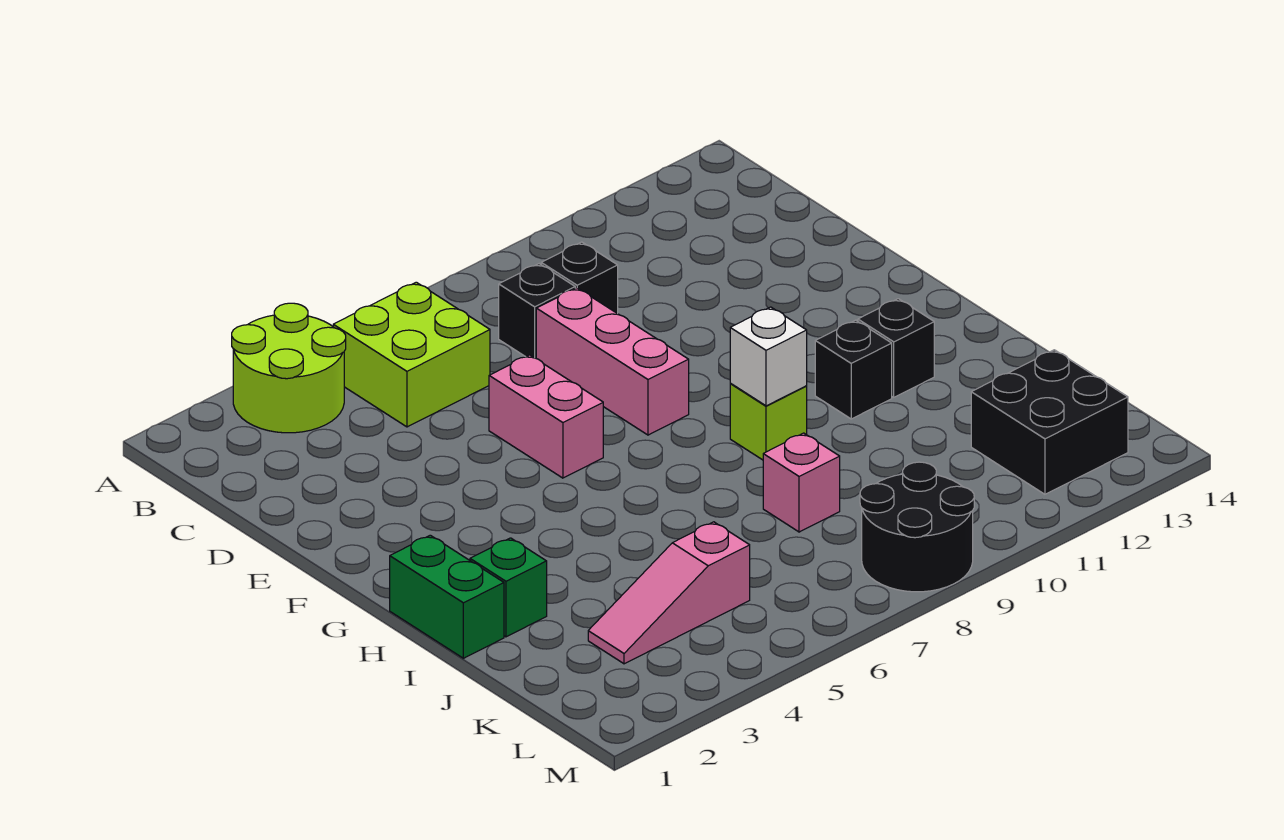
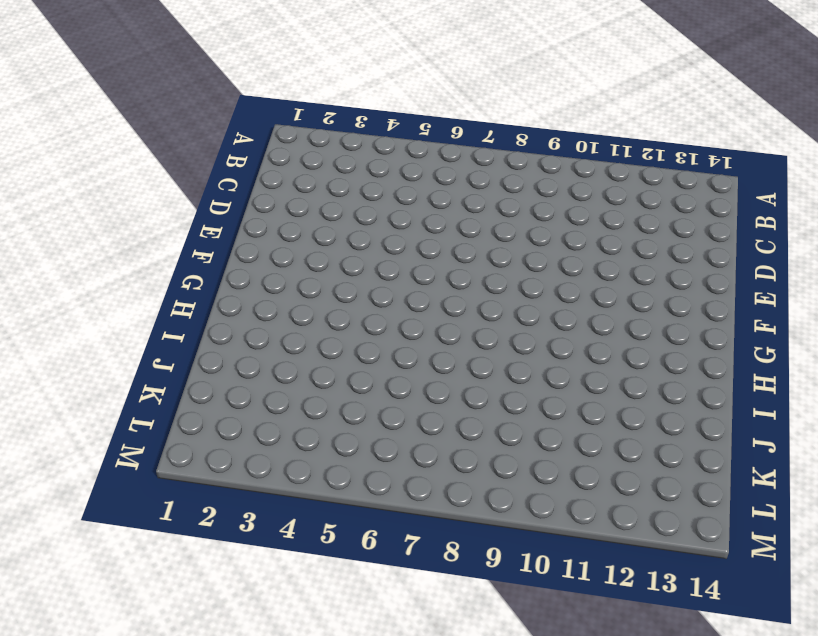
none -> lime round brick A3:B4 level 1
none -> lime brick B5:C6 level 1
none -> black brick C8 level 1

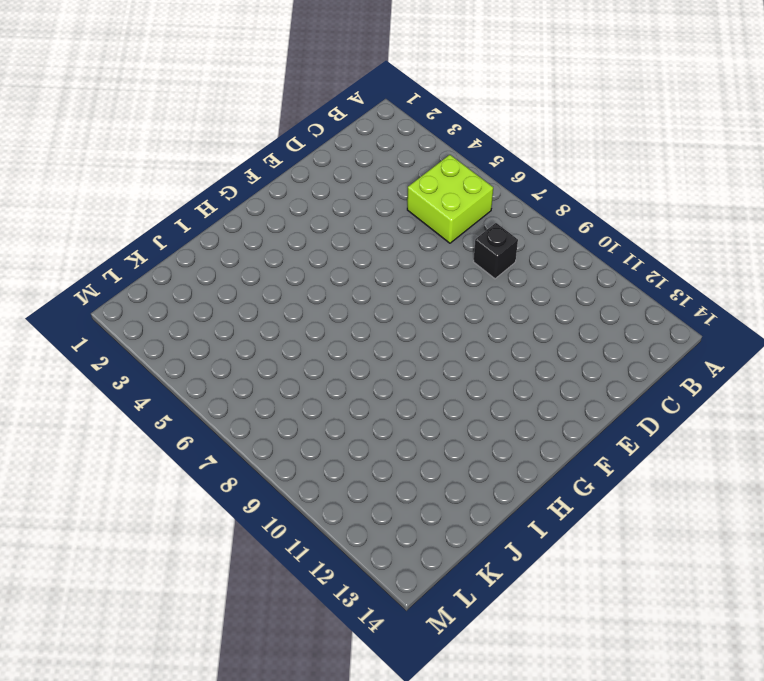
none -> lime round brick A3:B4 level 1
none -> black brick C9 level 1
none -> pink brick D8:F8 level 1

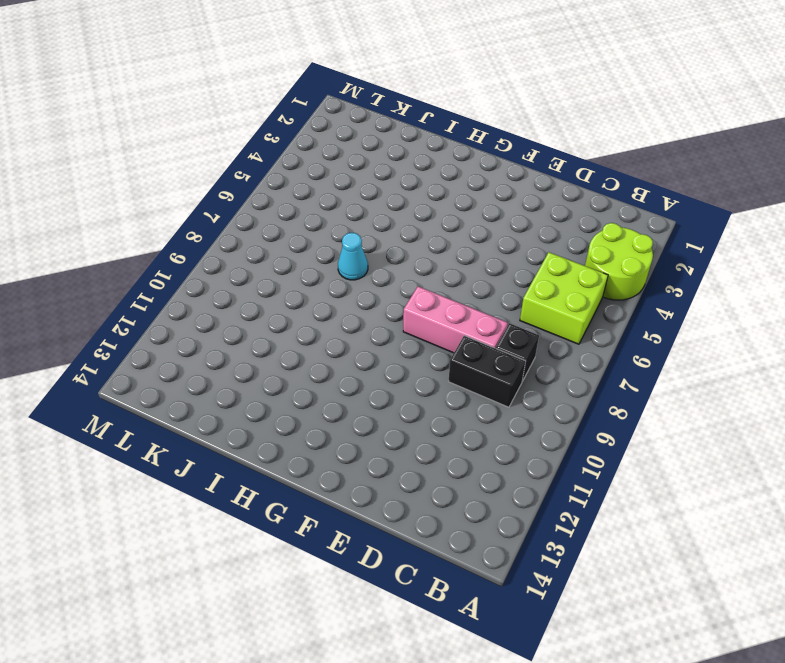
black brick C9:D9 level 1 -> black brick C9 level 1
cyan cone I7 level 1 -> none
none -> pink brick E6:F6 level 1
none -> green brick H1:I1 level 1
none -> lime brick H9 level 1

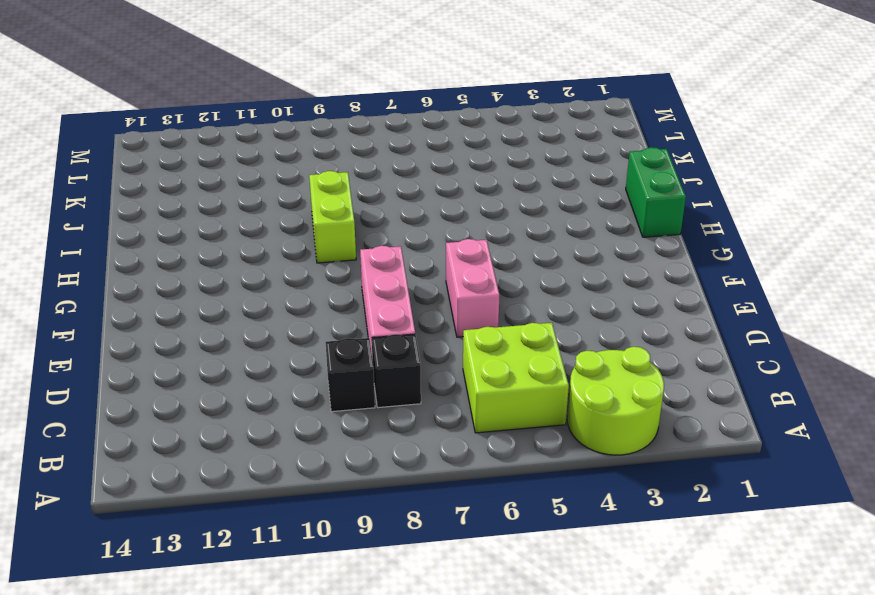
lime brick H9:I9 level 1 -> lime brick H9 level 1
none -> black brick H11 level 1
none -> black brick H12 level 1
none -> green brick I2 level 1

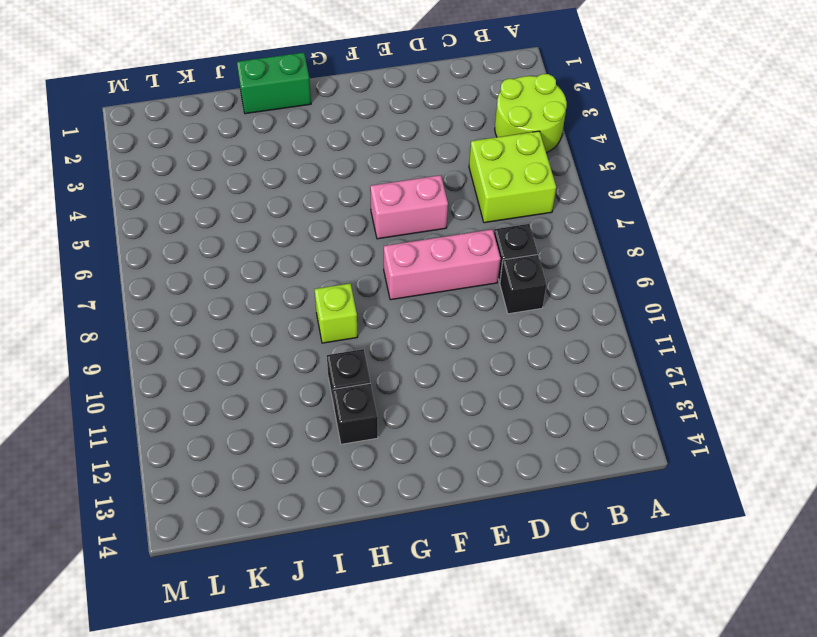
none -> green brick I2 level 1
none -> pink brick J8 level 1
none -> pink slope K3:K5 level 1 top 5

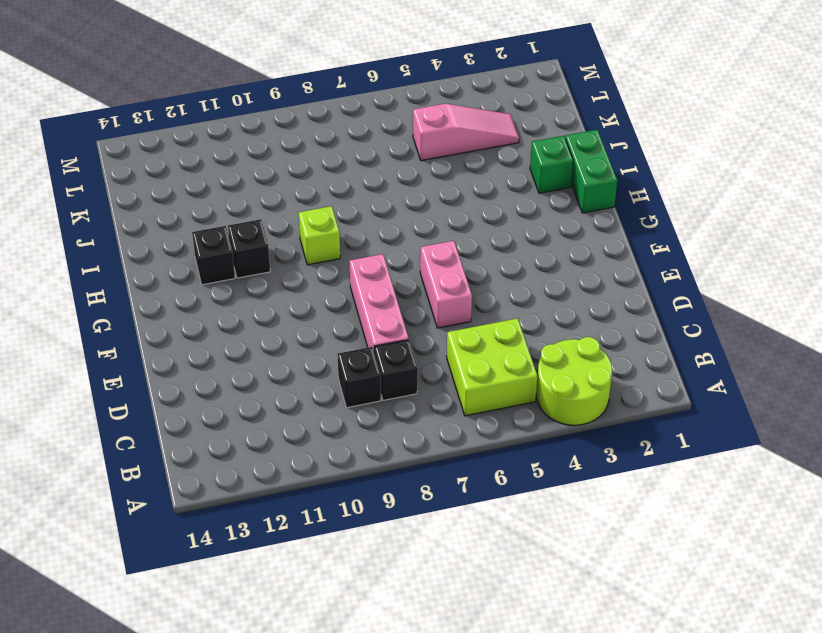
none -> pink brick J8 level 1
none -> black brick K12:L13 level 1
none -> black round brick L8:M9 level 1

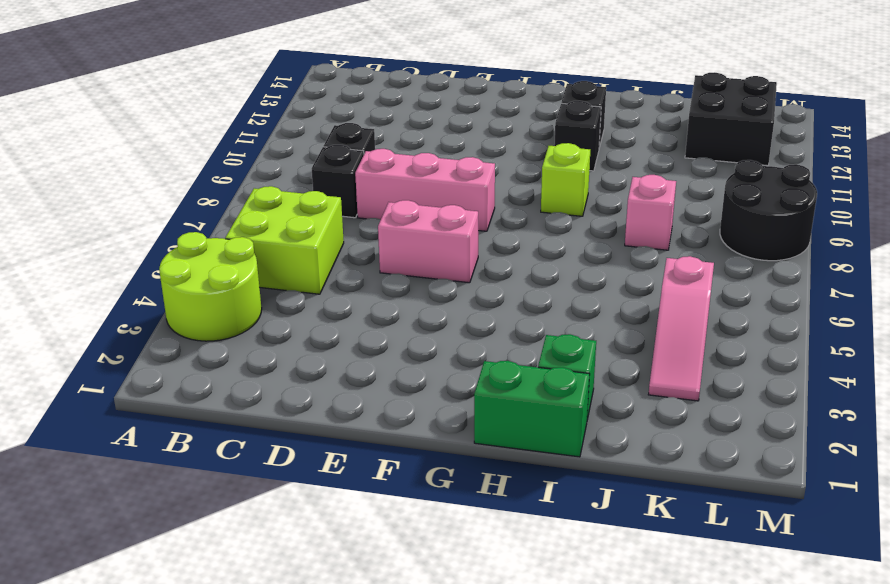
none -> white brick H9 level 2

